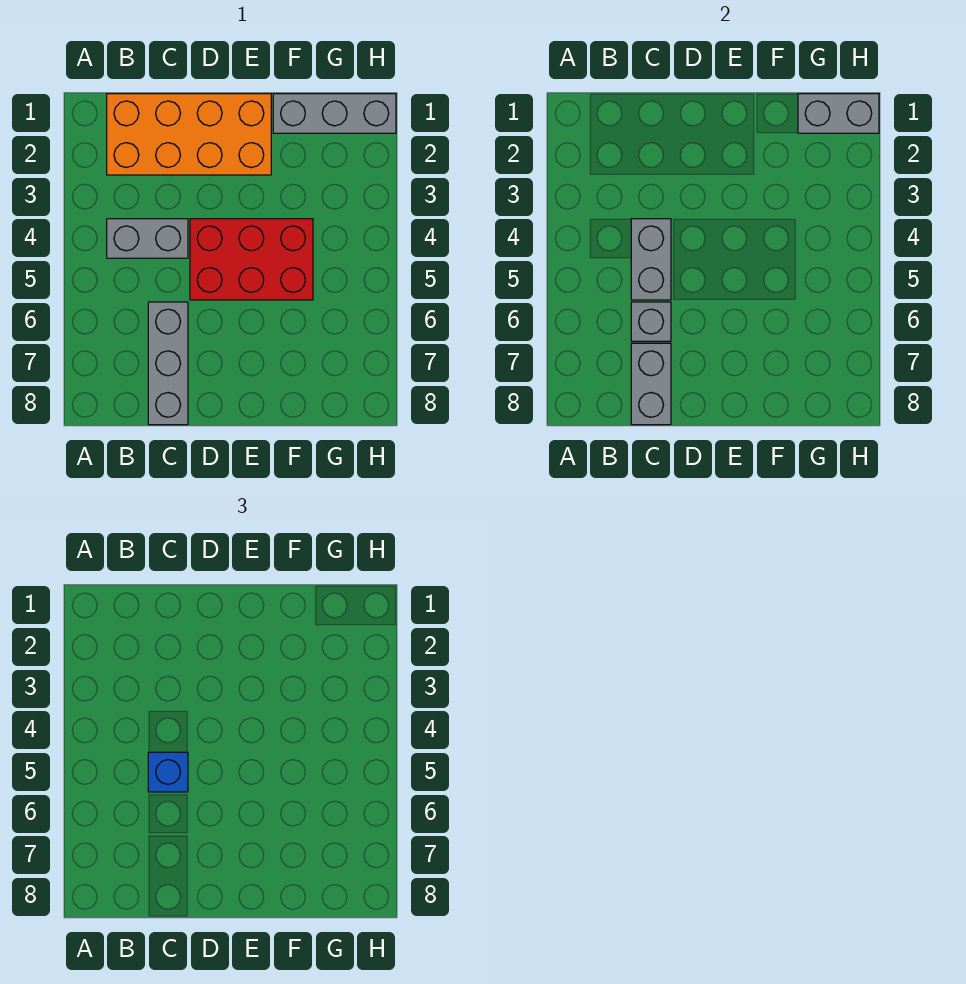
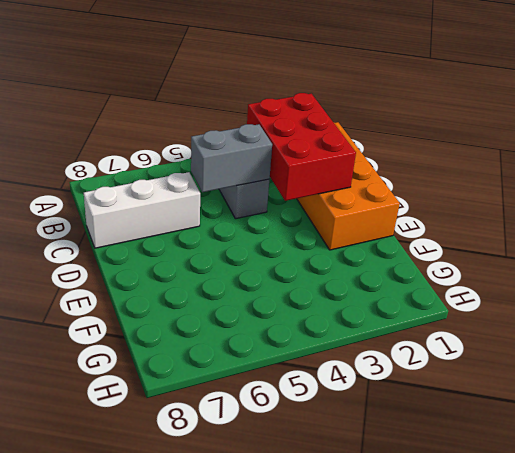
red brick B2:D3 level 2 -> red brick D4:F5 level 1
white brick C6:C8 level 1 -> grey brick C6:C8 level 1
none -> grey brick F1:H1 level 1
none -> grey brick C6 level 2

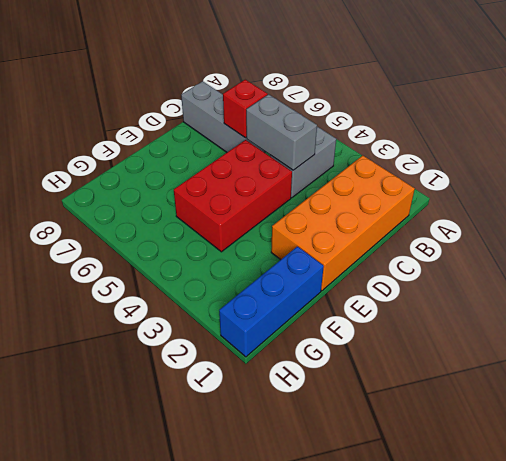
red brick C6 level 2 -> grey brick C6 level 2
blue brick F1:H1 level 1 -> grey brick F1:H1 level 1
none -> grey brick C7:C8 level 2
none -> grey brick G1:H1 level 2

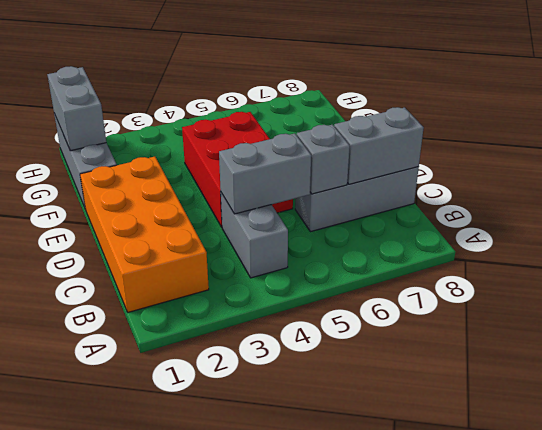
none -> blue brick C5 level 3

